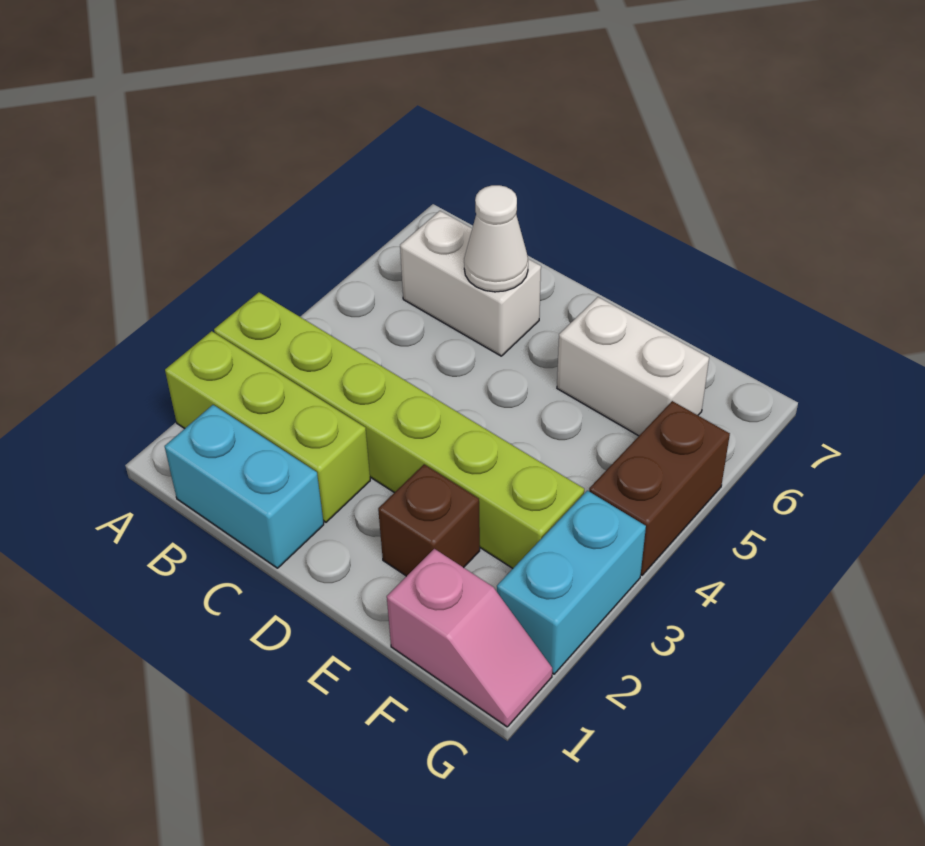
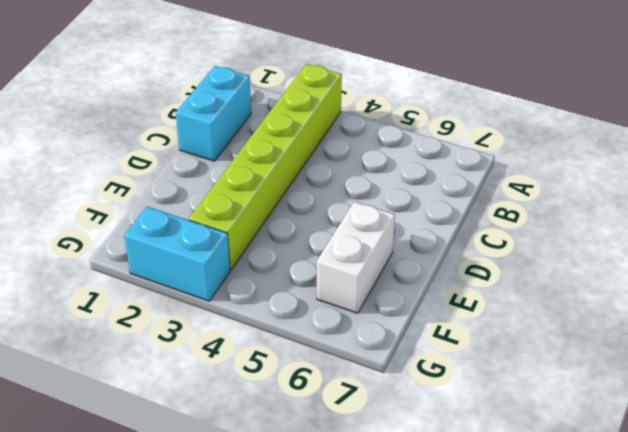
none -> lime brick A2:C2 level 1
none -> white brick B6:C6 level 1

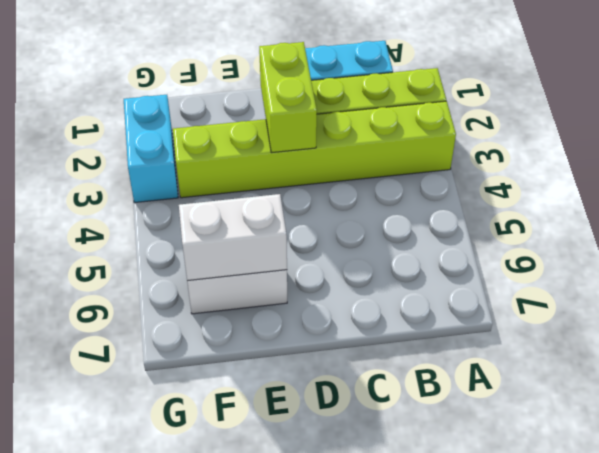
lime brick D2:D3 level 2 -> none
white brick E6:F6 level 2 -> white brick B6:C6 level 1
none -> brown brick E2 level 1
none -> pink slope F1:G1 level 1 top F

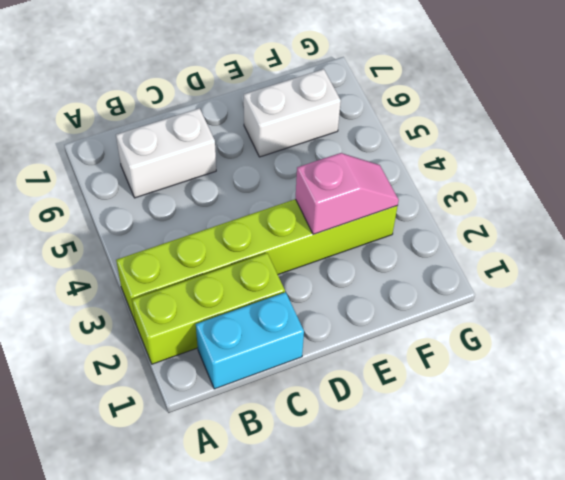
pink slope E3:F3 level 2 top E -> pink slope F1:G1 level 1 top F
none -> brown brick E2 level 1
none -> cyan brick G2:G3 level 1

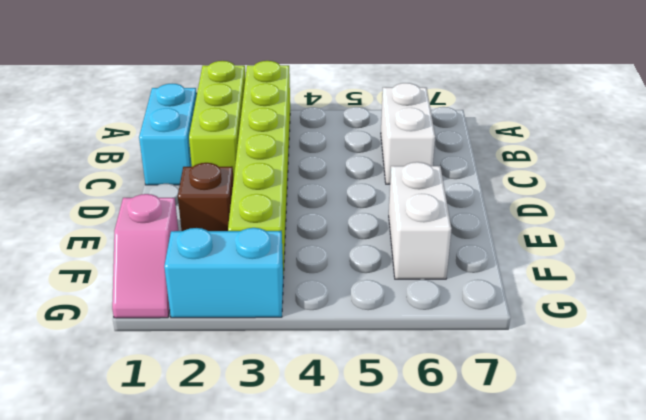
none -> brown brick G4:G5 level 1
none -> white cone C6 level 2

